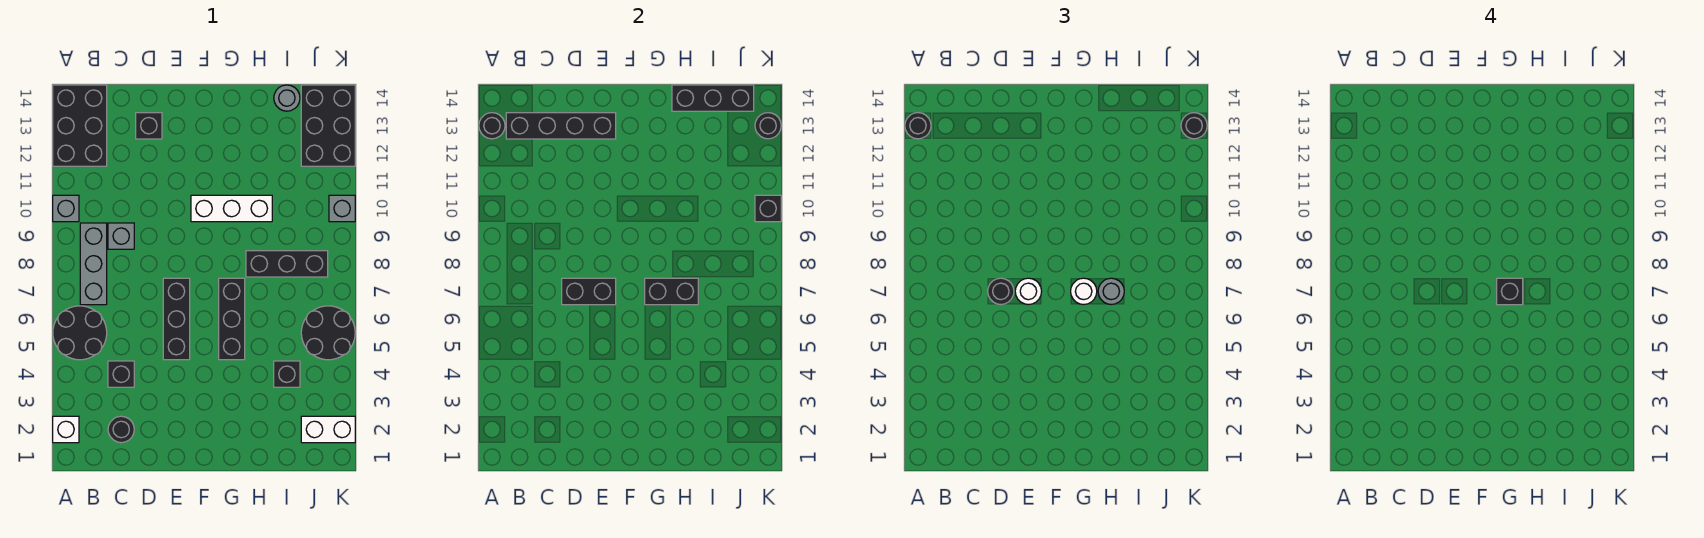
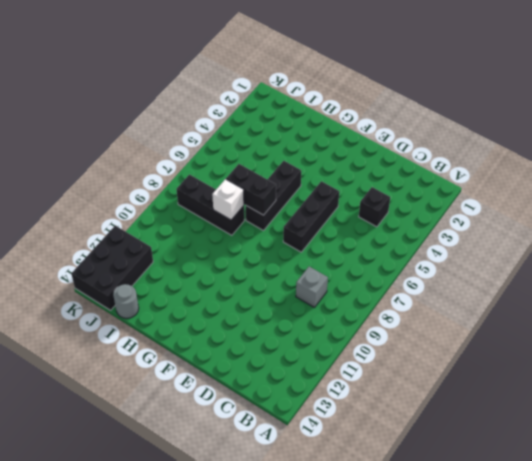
white brick H8 level 2 -> white brick A2 level 1
none -> black round brick A5:B6 level 1
none -> grey brick A10 level 1
none -> black brick A12:B14 level 1
none -> grey brick B7:B9 level 1

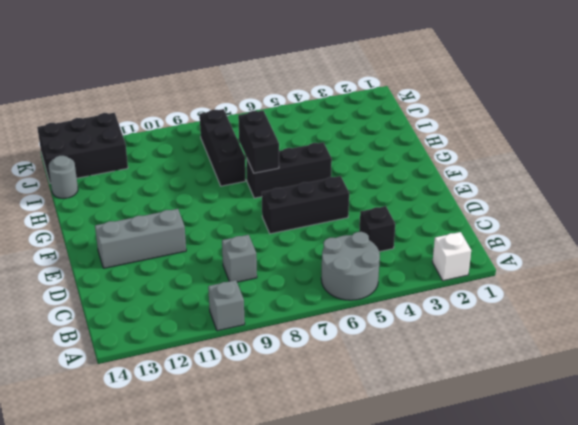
grey round brick A5:B6 level 1 -> black round brick A5:B6 level 1
grey brick E11:E13 level 1 -> grey brick B7:B9 level 1
none -> black brick A12:B14 level 1
none -> black round brick C2 level 1
none -> black brick D13 level 1
none -> white brick F10:H10 level 1

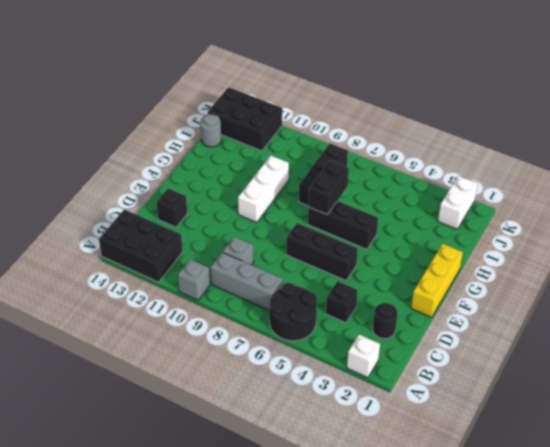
yellow brick E1:G1 level 1 -> none
none -> black brick I4 level 1
none -> black round brick J5:K6 level 1
none -> grey brick K10 level 1
none -> black round brick A13 level 2

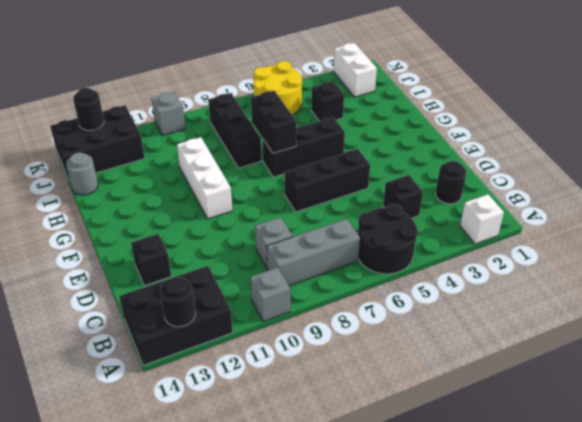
yellow round brick J5:K6 level 1 -> black round brick J5:K6 level 1
none -> black brick B13:E13 level 2
none -> black brick D7:E7 level 2
none -> black brick H14:J14 level 2
none -> black brick K10 level 2

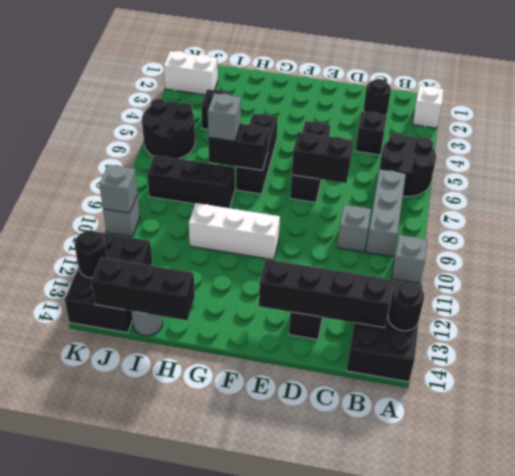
grey brick H7 level 3 -> grey round brick H7 level 3
grey brick K10 level 2 -> black brick K10 level 2
none -> black round brick A13 level 3
none -> black round brick D7 level 3
none -> white round brick E7 level 3
none -> white round brick G7 level 3

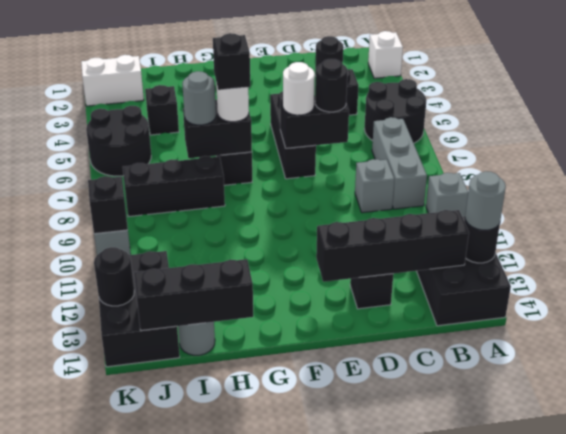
grey round brick A13 level 3 -> black round brick A13 level 3
none -> white brick F10:H10 level 1
none -> black round brick K13 level 3

